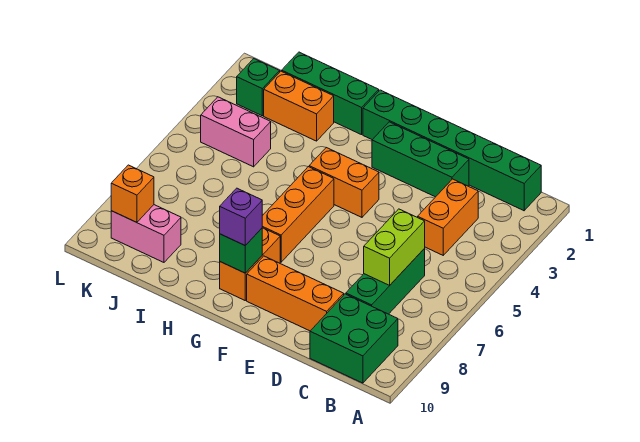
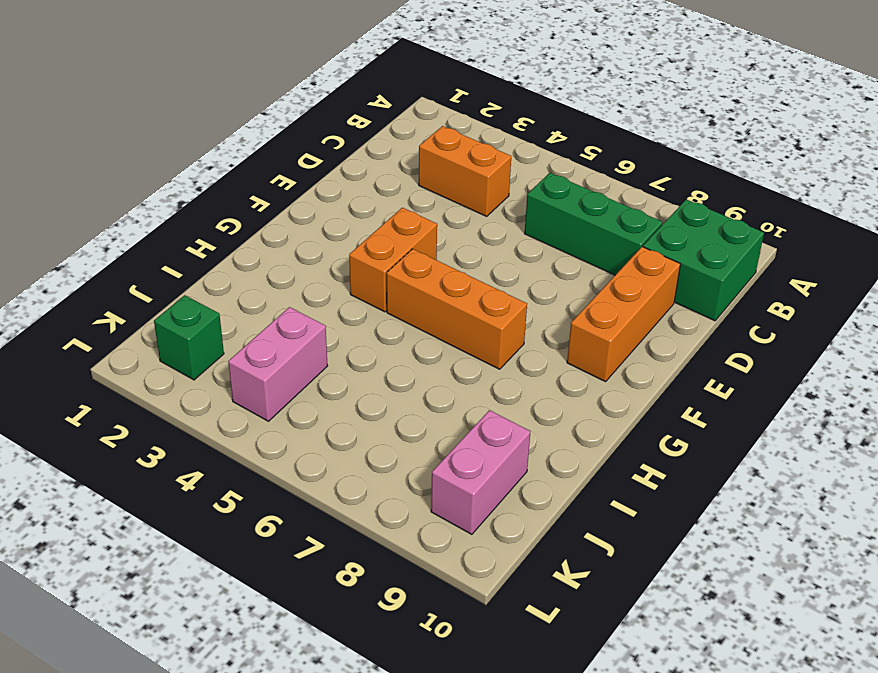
none -> green brick B1:G1 level 1
none -> green brick D2:F2 level 1
none -> orange brick G8:G9 level 1

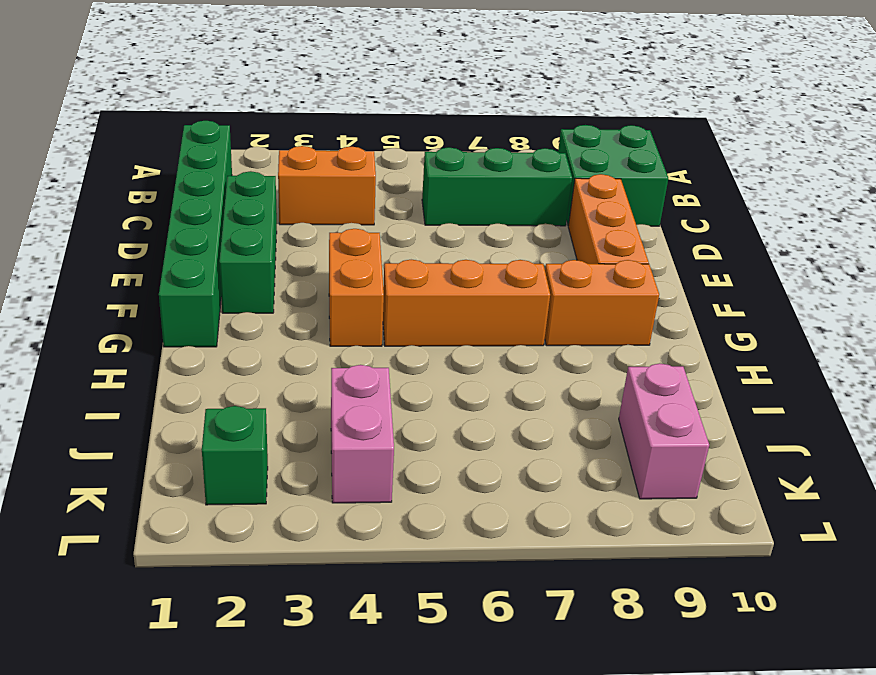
none -> green brick H1:J1 level 1
none -> orange brick I2:J2 level 1
none -> lime brick C6:C7 level 2

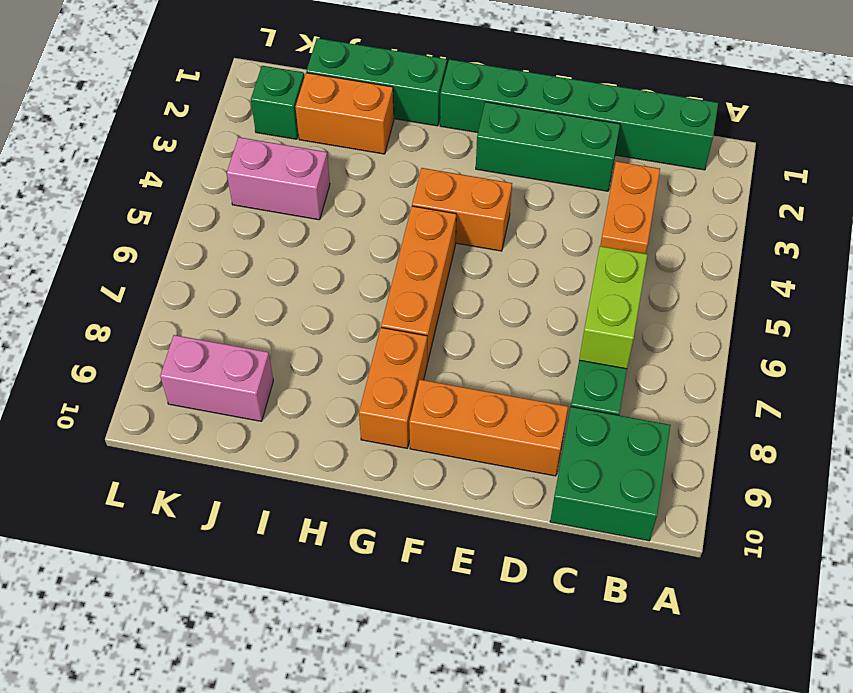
none -> green brick G9 level 2
none -> orange brick K9 level 2
none -> purple brick G9 level 3

